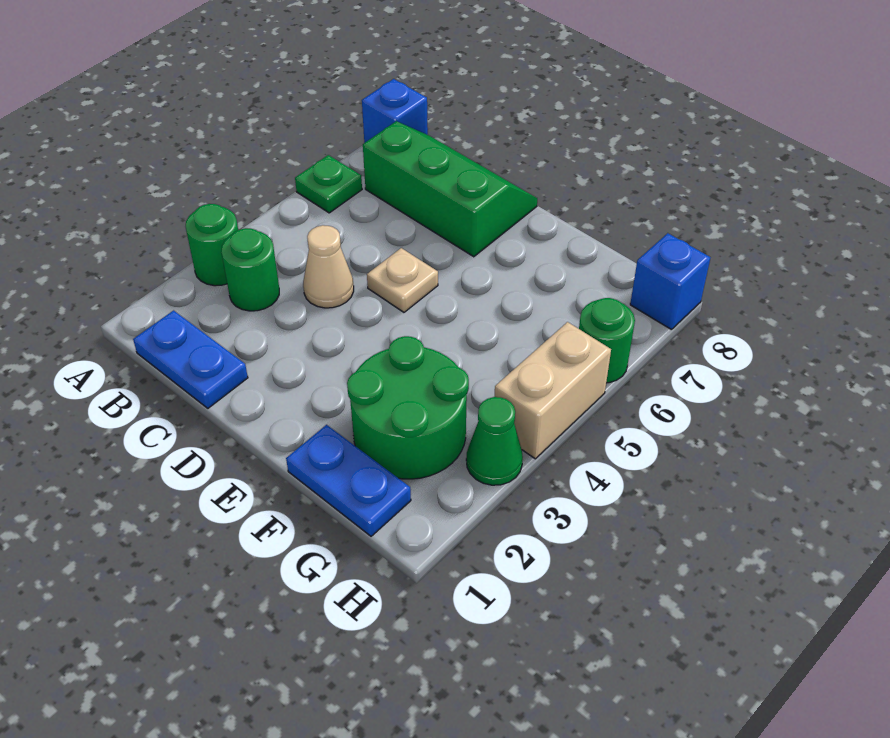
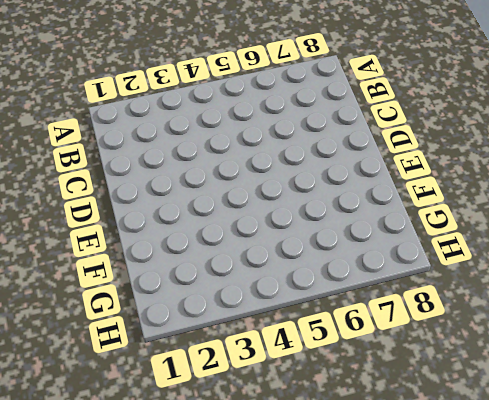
none -> green round brick A3 level 1
none -> green plate A6 level 1
none -> blue brick A8 level 1

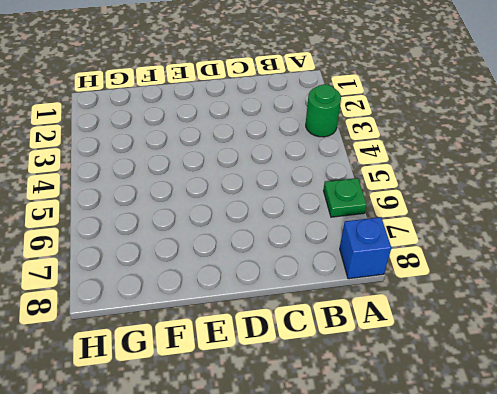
none -> blue plate B1:C1 level 1
none -> green round brick B3 level 1
none -> green slope B7:D8 level 1 top 7

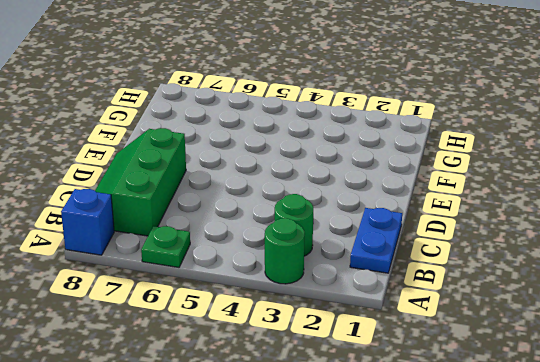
none -> tan cone C4 level 1
none -> tan plate D5 level 1
none -> blue plate F1:G1 level 1

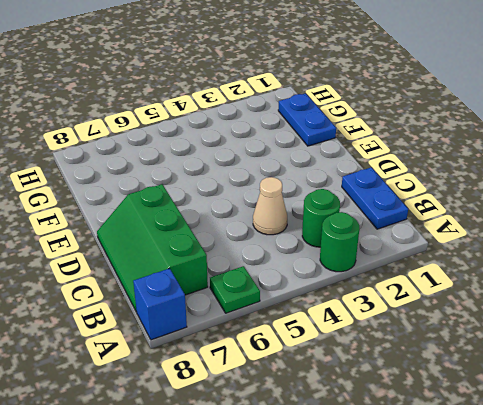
none -> tan plate D5 level 1
none -> green round brick F2:G3 level 1
none -> green cone H3 level 1

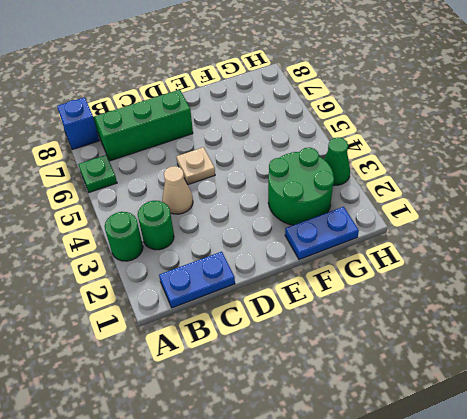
none -> tan brick H4:H5 level 1
none -> green round brick H6 level 1
none -> blue brick H8 level 1

